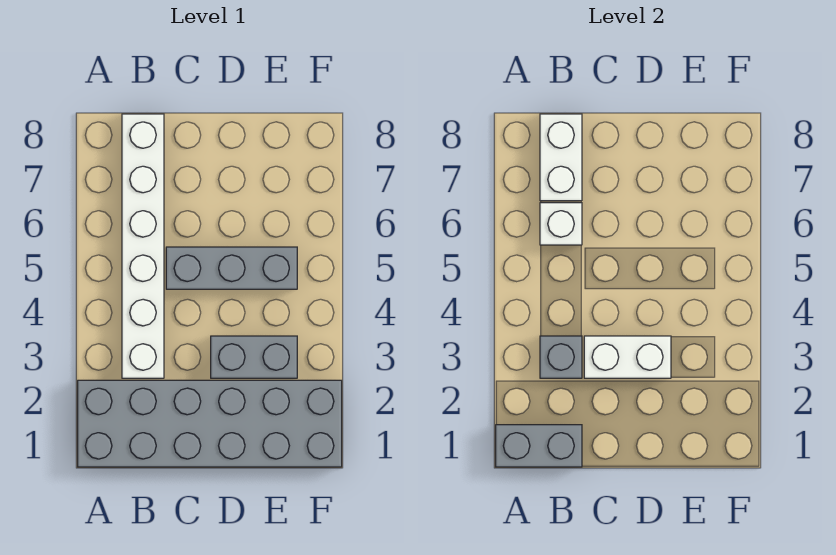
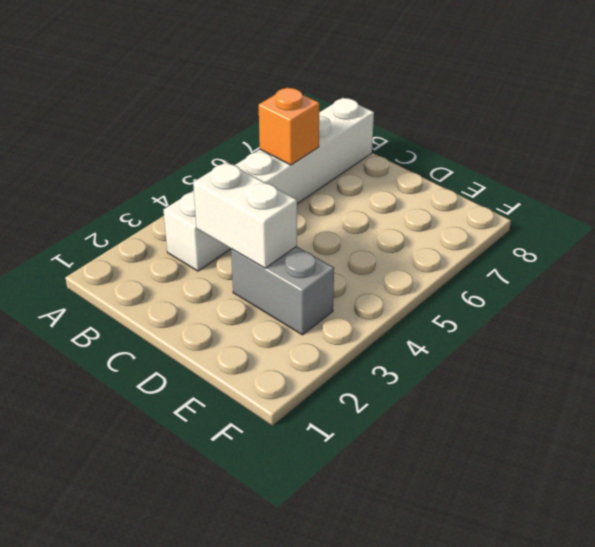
orange brick B6 level 2 -> white brick B6 level 2
none -> grey brick A1:F2 level 1
none -> grey brick C5:E5 level 1

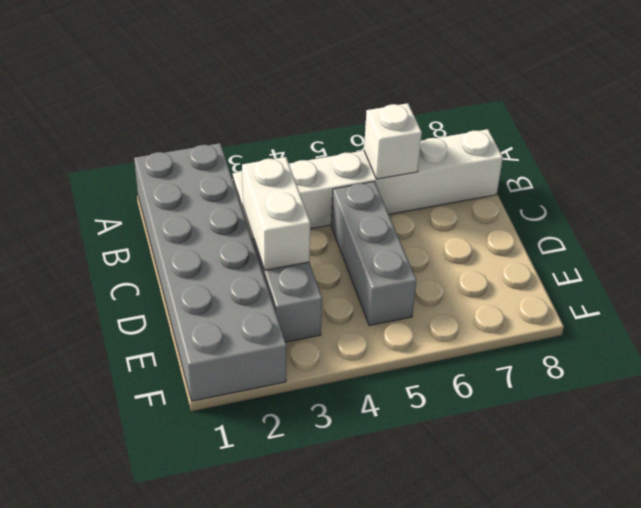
none -> grey brick A1:B1 level 2
none -> grey brick B3 level 2

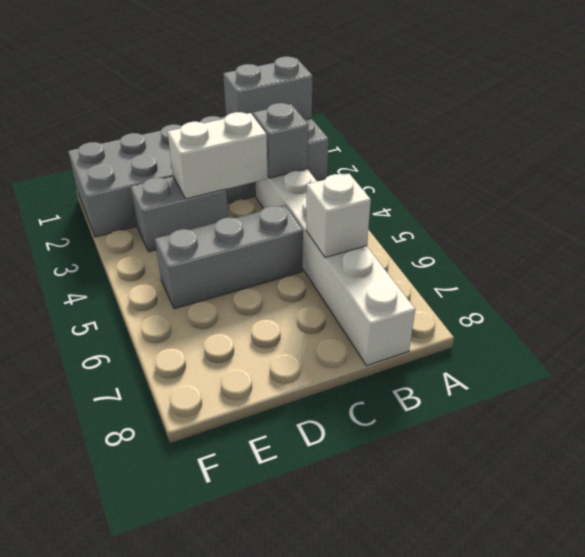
none -> white brick B7:B8 level 2

